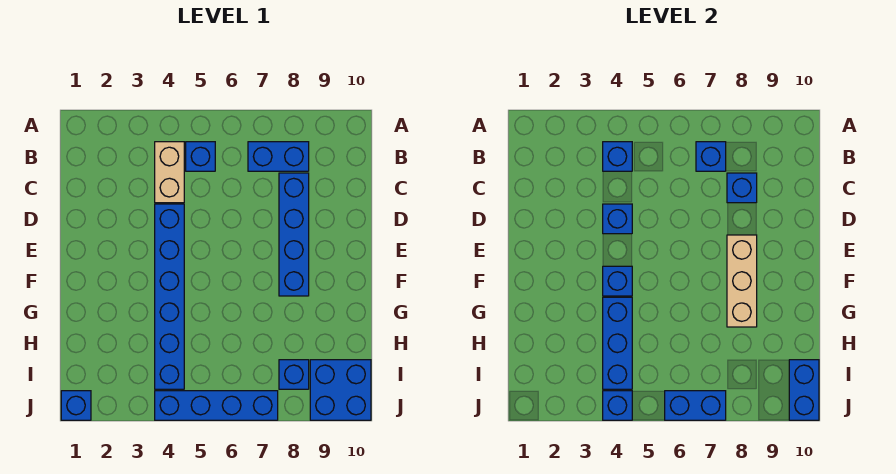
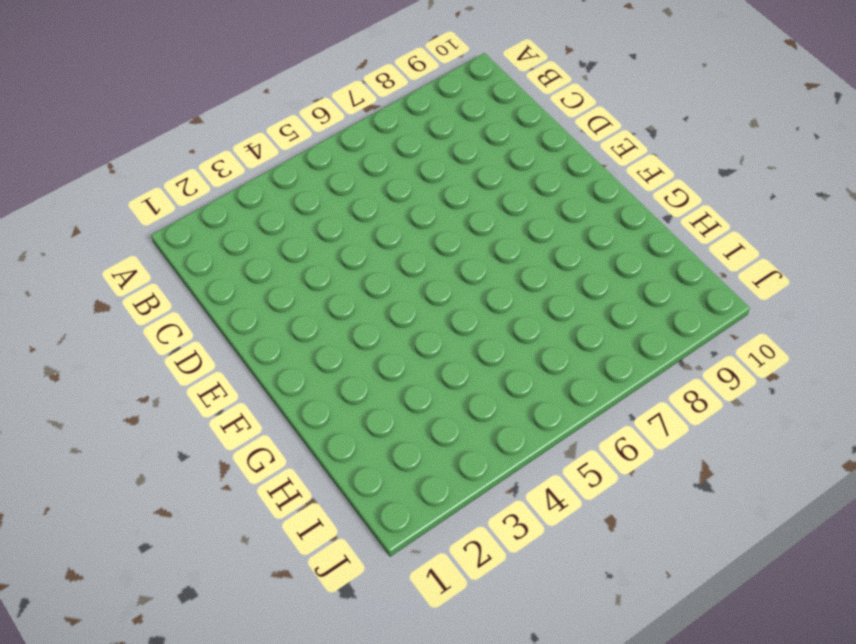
none -> tan brick B4:C4 level 1
none -> blue brick B5 level 1
none -> blue brick B7:B8 level 1

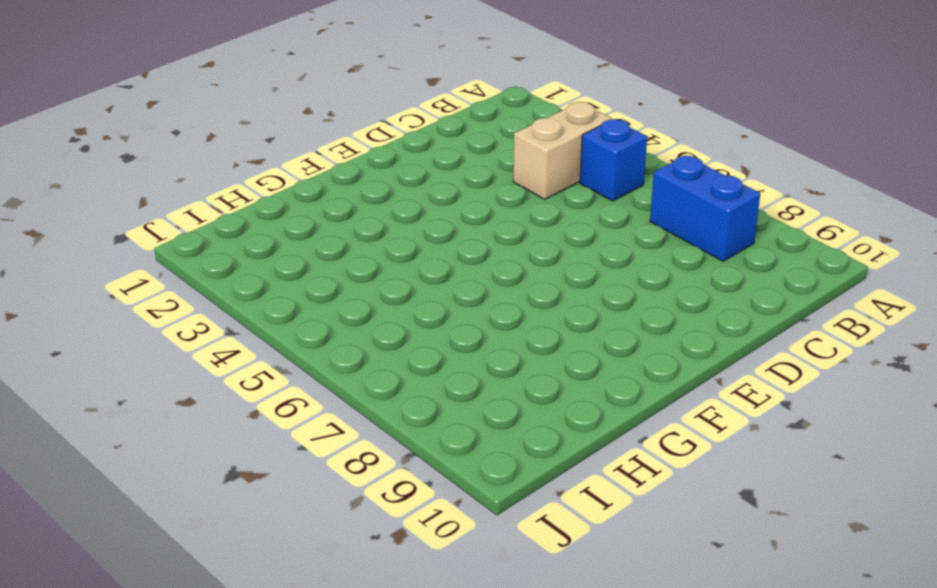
none -> blue brick C8:F8 level 1
none -> blue brick D4:I4 level 1
none -> blue brick I8 level 1

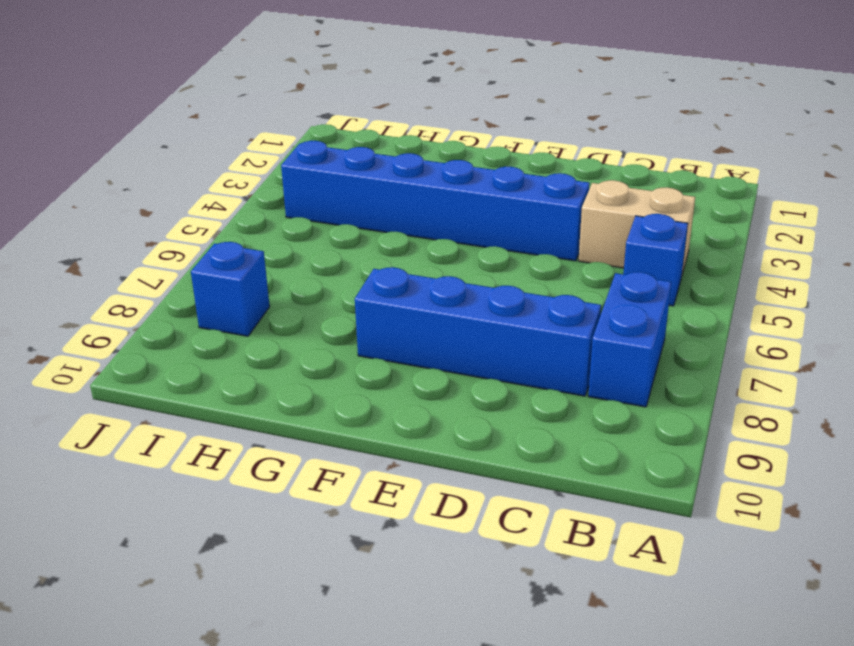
none -> blue brick I9:J10 level 1
none -> blue brick J1 level 1
none -> blue brick J4:J7 level 1

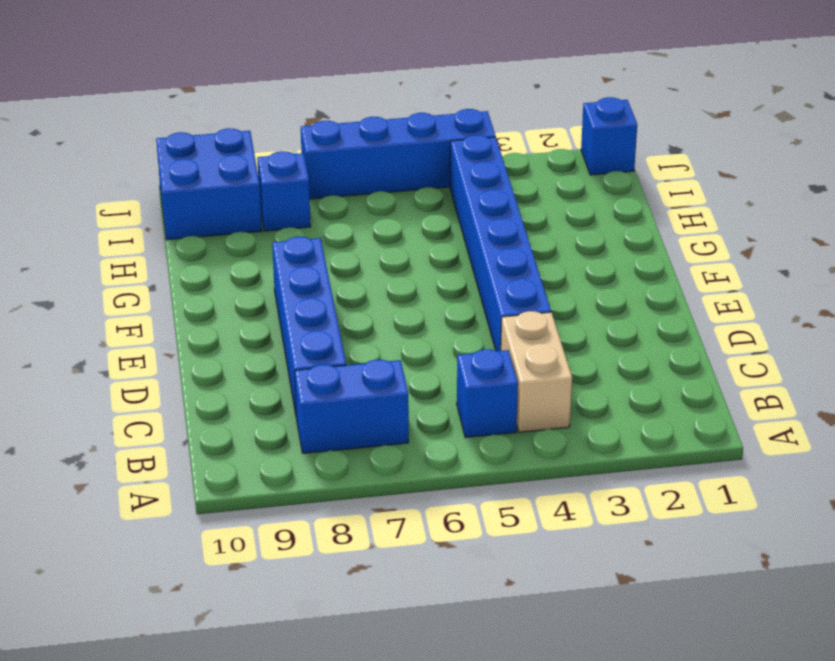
none -> blue brick B4 level 2
none -> blue brick B7 level 2
none -> blue brick C8 level 2

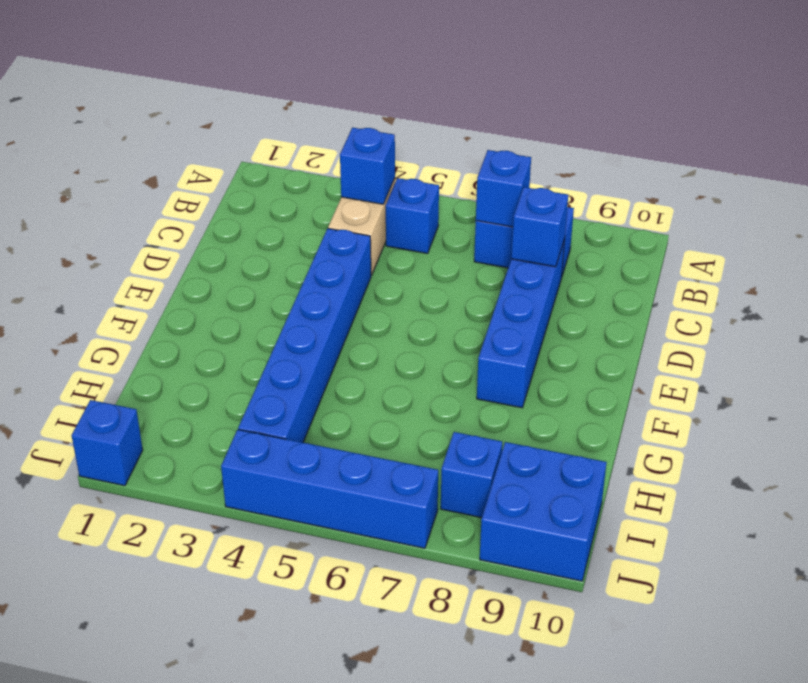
none -> blue brick D4 level 2
none -> tan brick E8:G8 level 2
none -> blue brick F4 level 2

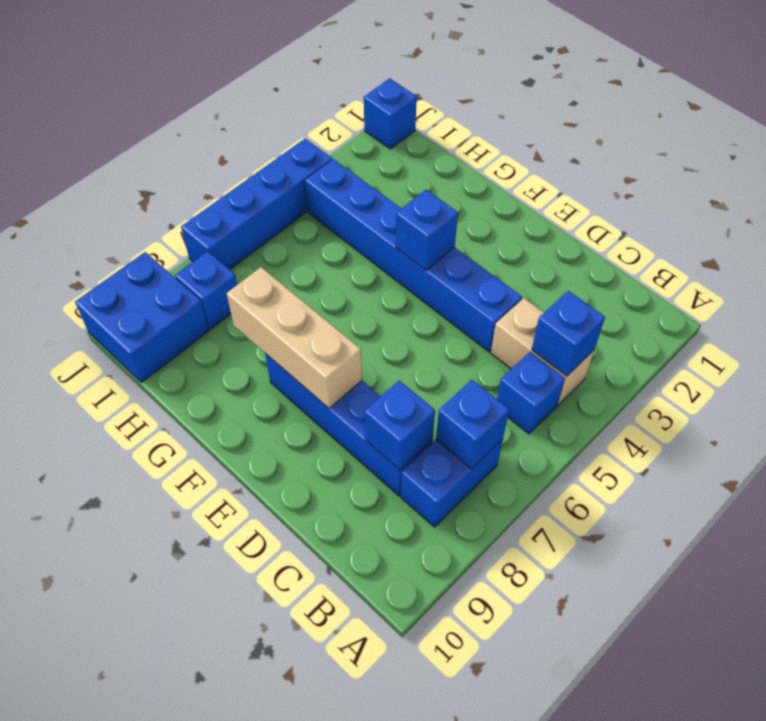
none -> blue brick D4 level 2
none -> blue brick G4:I4 level 2
none -> blue brick I10:J10 level 2

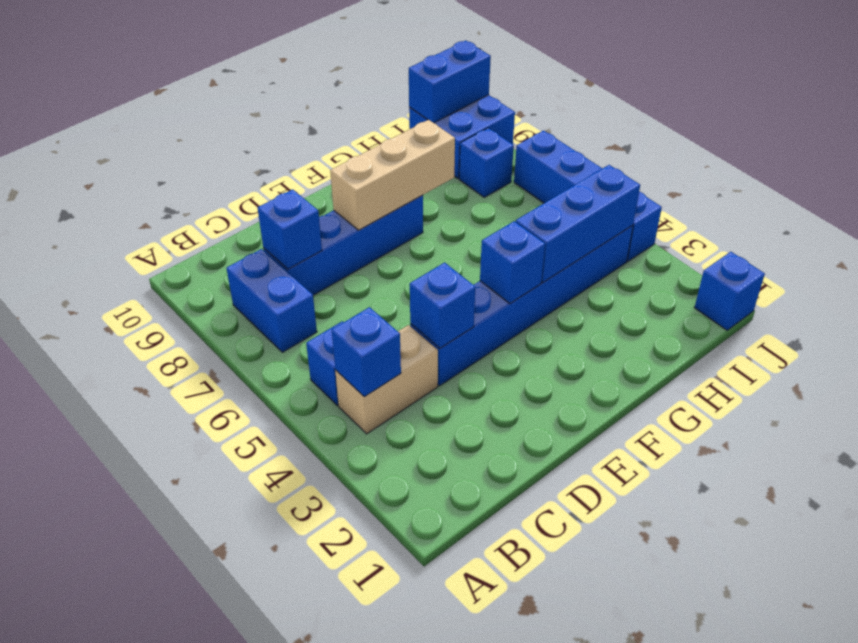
none -> blue brick B7 level 2
none -> blue brick J4 level 2
none -> blue brick J6:J7 level 2

